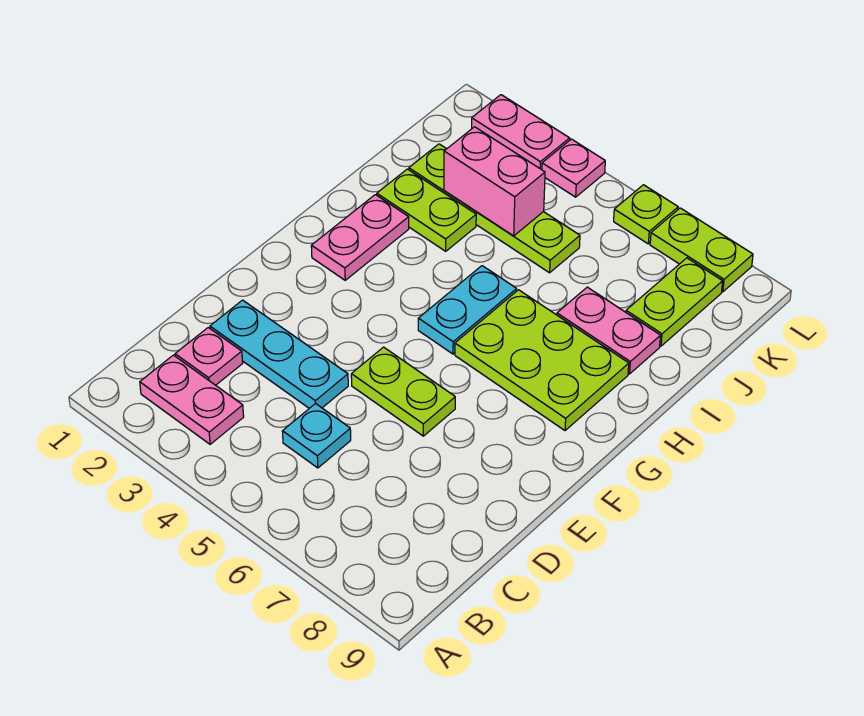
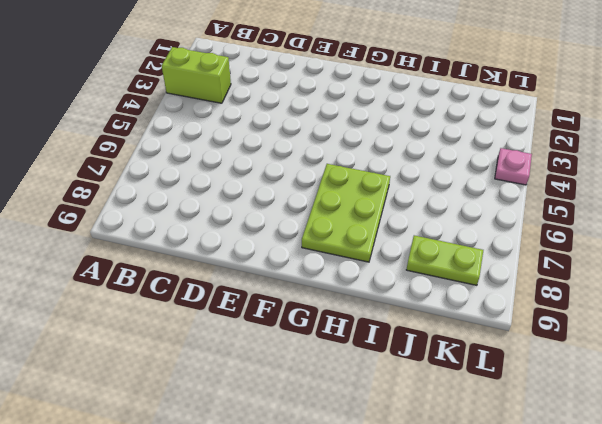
lime brick A3:B3 level 1 -> pink plate B2:B3 level 1
none -> pink plate C2 level 1
none -> cyan plate C5 level 1
none -> cyan plate D2:D4 level 1

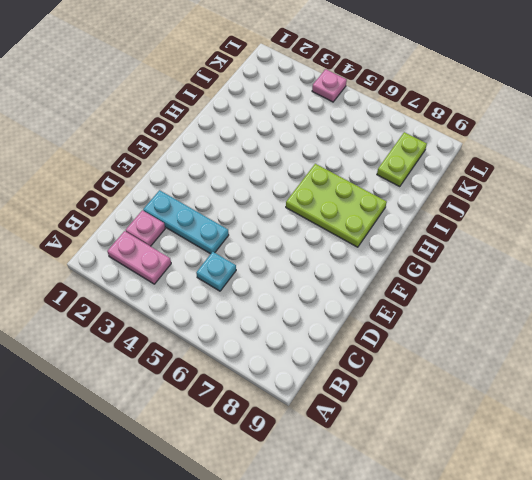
none -> lime plate E5:E6 level 1
none -> pink plate G2:H2 level 1
none -> cyan plate G5:H5 level 1

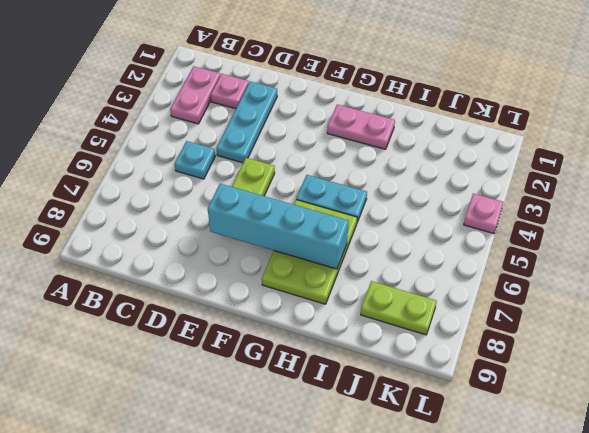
cyan brick E7:H7 level 2 -> none
none -> lime plate I2:I3 level 1
none -> pink plate I7:I8 level 1
none -> lime plate J2:J5 level 1

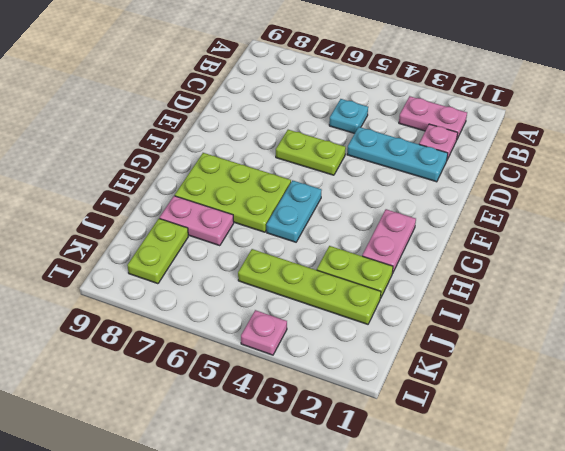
none -> pink plate L2:L3 level 1
none -> lime plate L6 level 1
none -> lime plate L7:L8 level 1

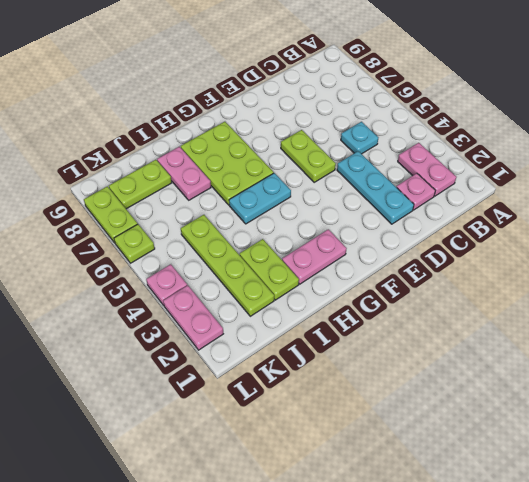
none -> pink brick J3:J4 level 2

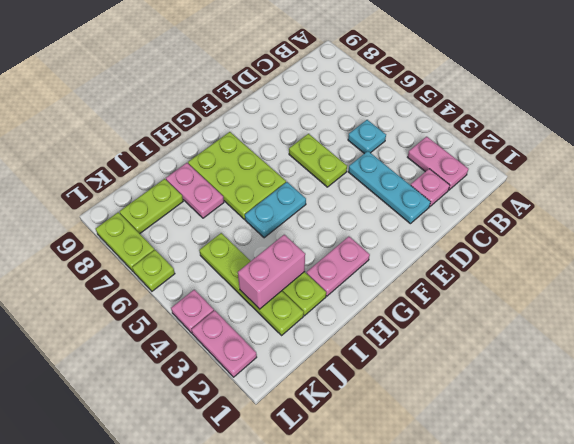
pink brick I3:J3 level 2 -> pink brick J3:J4 level 2

